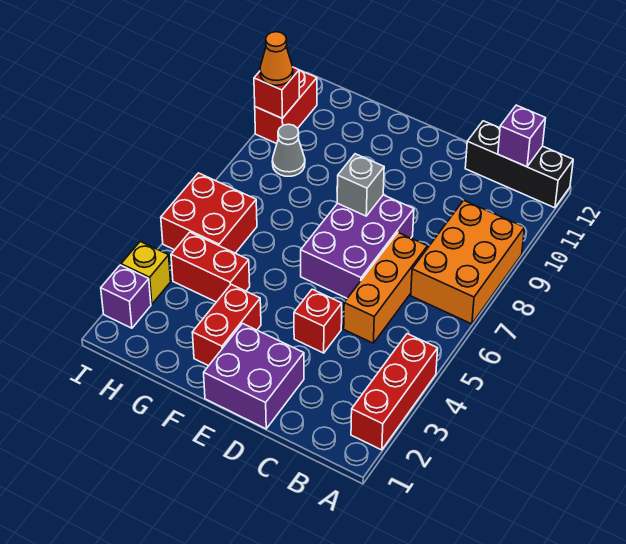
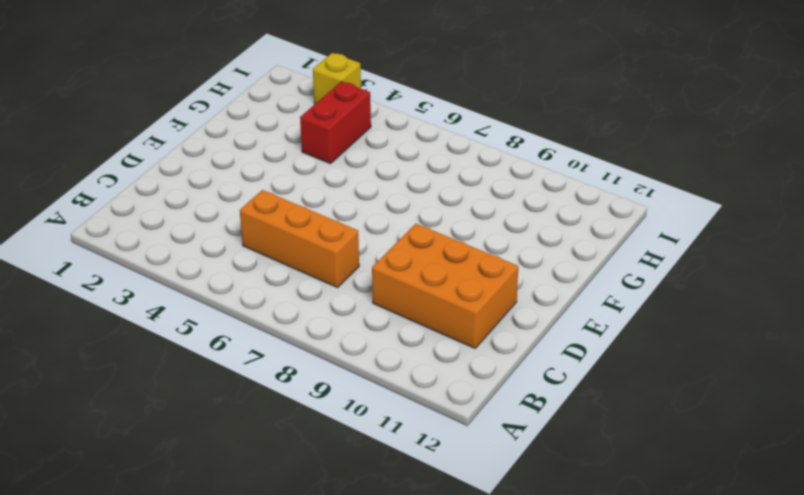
orange brick C9:D11 level 1 -> orange brick A7:B9 level 1
none -> red brick A2:A4 level 1
none -> black brick A12:C12 level 1
none -> purple brick D1:E2 level 1

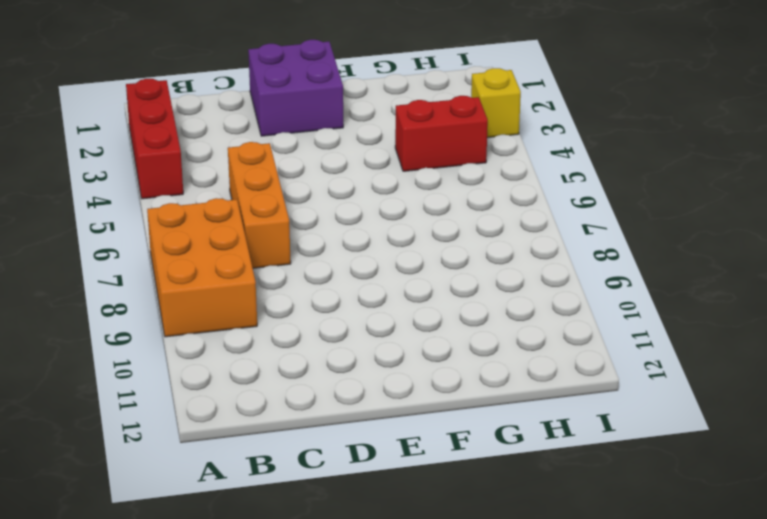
none -> black brick A12:C12 level 1
none -> red brick D4 level 1
none -> purple brick D6:E8 level 1

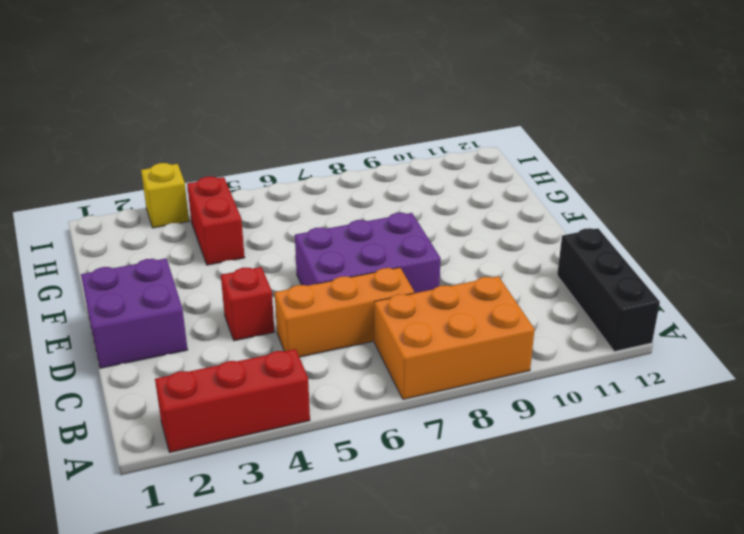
none -> red brick F2:F3 level 1
none -> red brick H5:I6 level 1
none -> grey cone H9 level 1

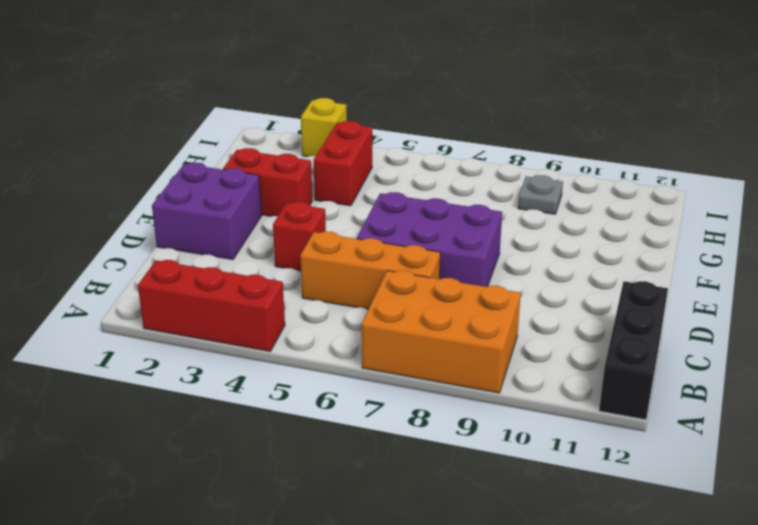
grey plate H9 level 1 -> grey cone H9 level 1
none -> red brick H5:I6 level 1
none -> purple brick I2 level 1
none -> red brick I10:I11 level 1

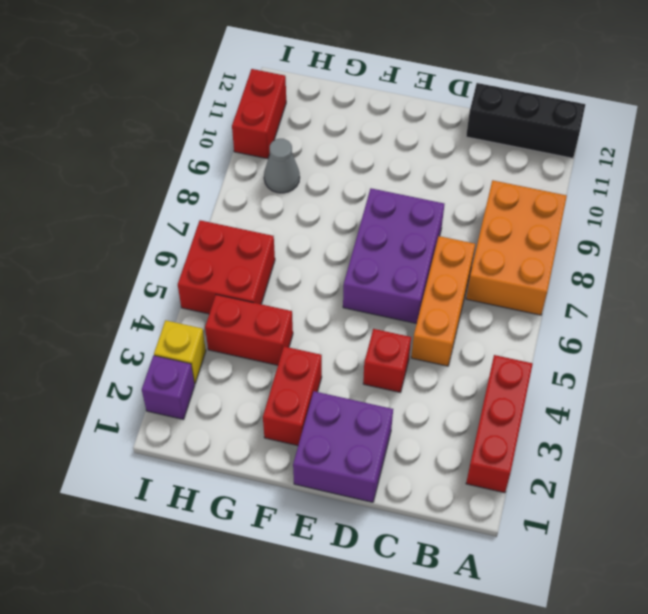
none -> purple brick B12 level 2
none -> grey brick E8 level 2
none -> red brick I10 level 2

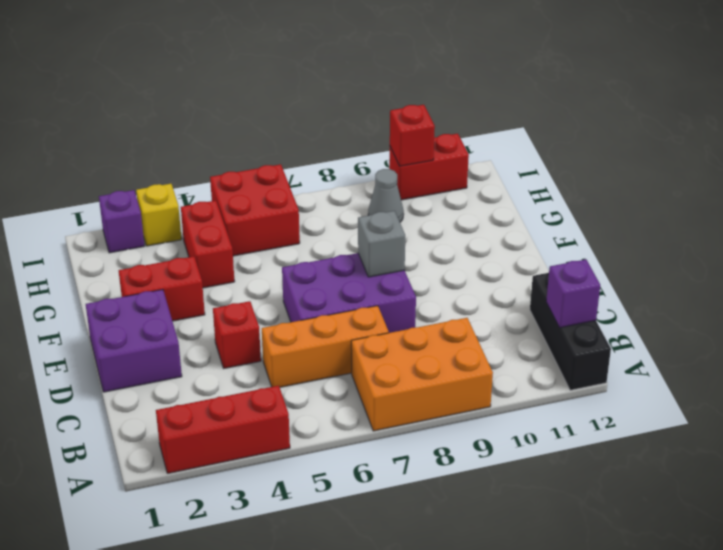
none -> orange cone I10 level 3

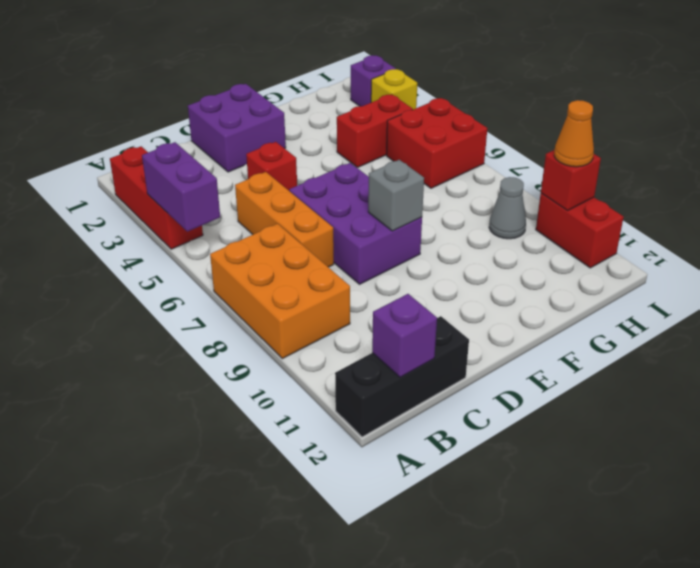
purple brick A4:A5 level 2 -> none
none -> red brick F2:F3 level 1

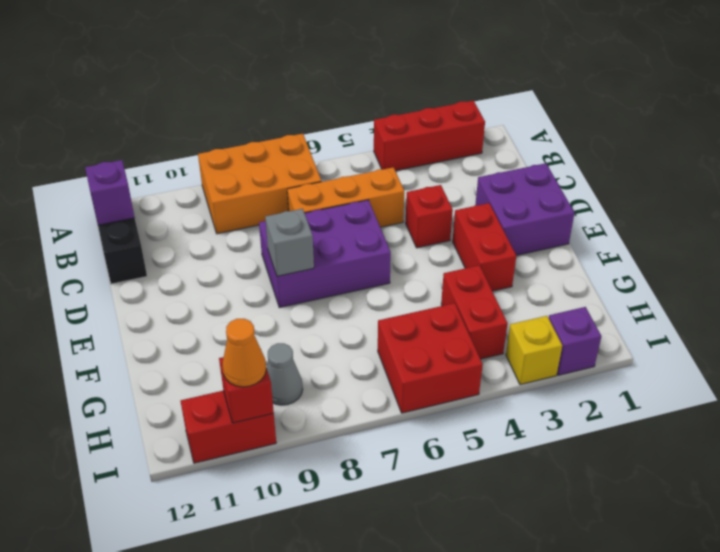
red brick E3:F3 level 1 -> red brick F2:F3 level 1

